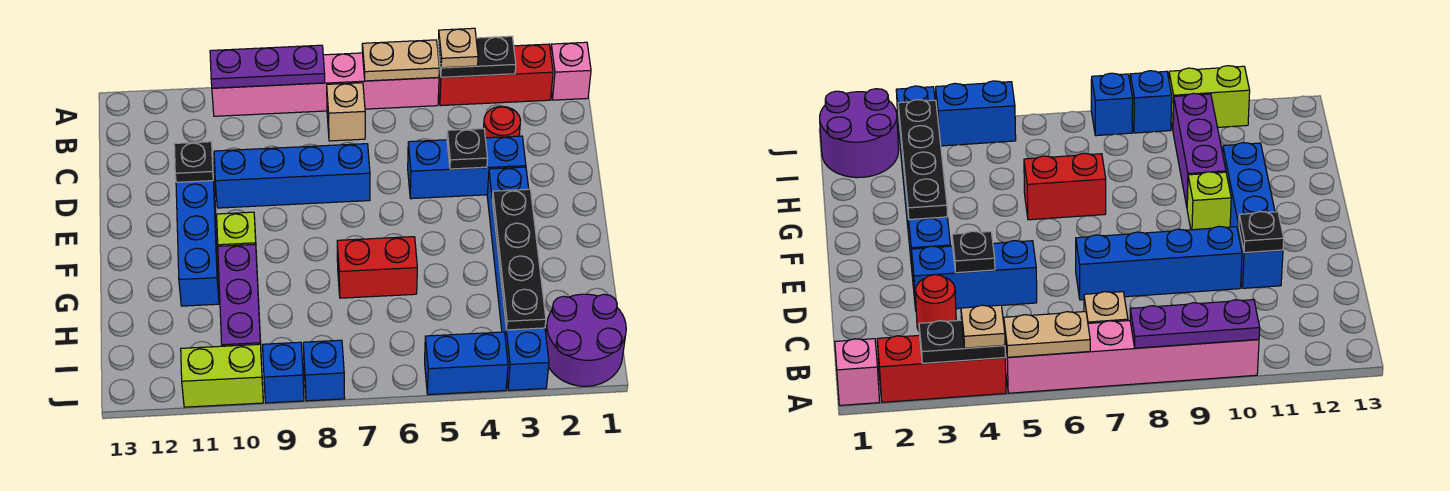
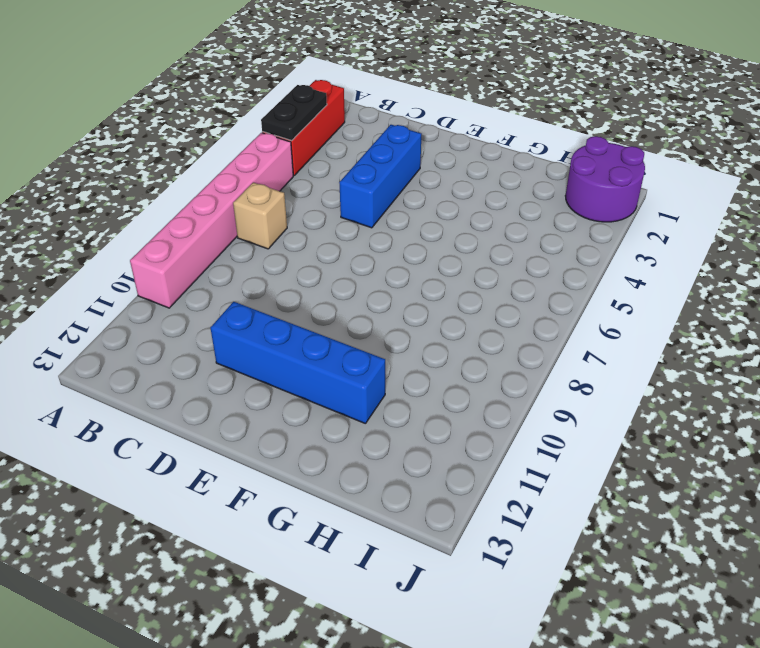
none -> pink brick A1 level 1
none -> red round brick C3 level 1
none -> blue brick D7:D10 level 1

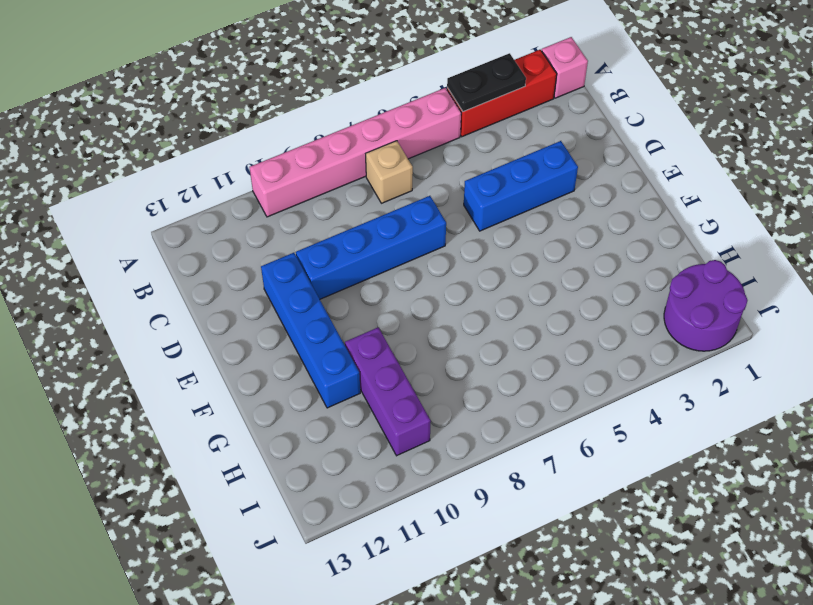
none -> red round brick C3 level 1
none -> blue brick E3:J3 level 1
none -> lime brick F10 level 1

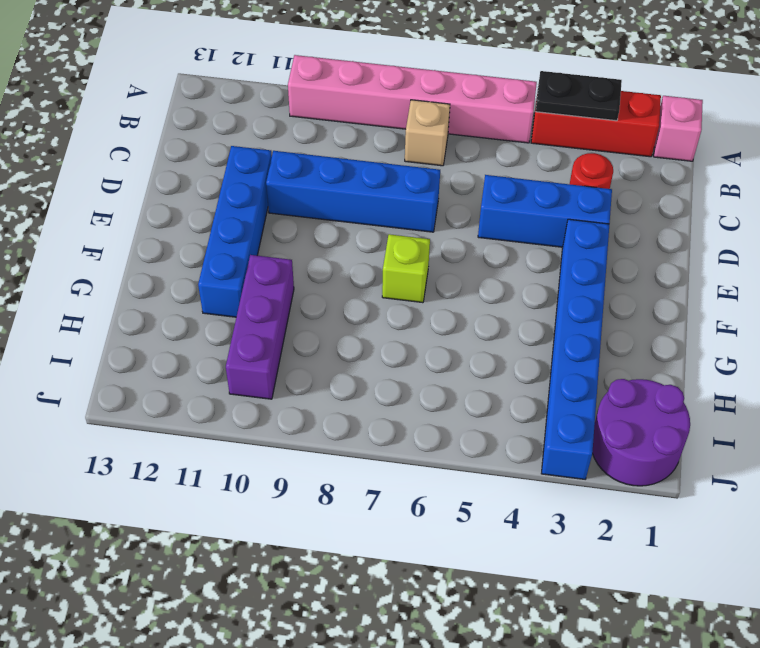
lime brick F7 level 1 -> lime brick F10 level 1
none -> red brick G6:G7 level 1
none -> blue brick J4:J5 level 1
none -> blue brick J8 level 1

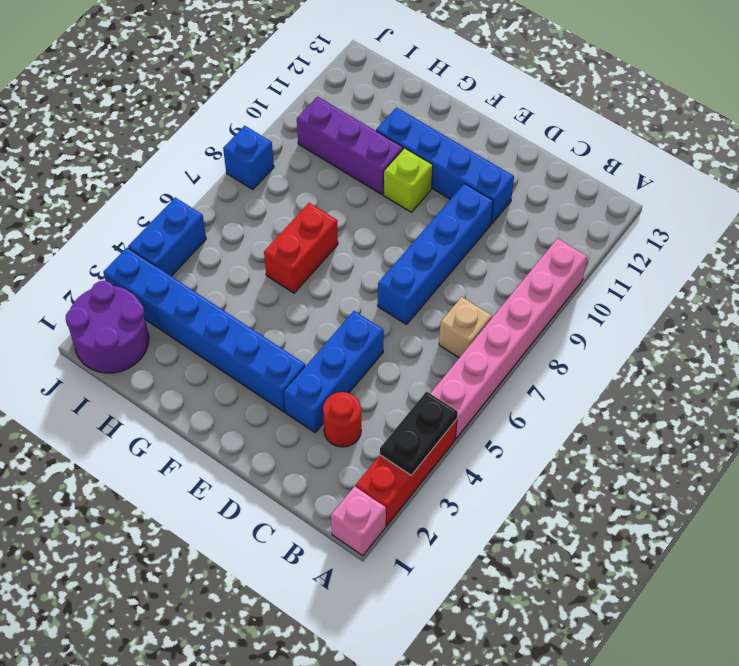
none -> blue brick J9 level 1
none -> lime brick J10:J11 level 1
none -> tan plate A5:A6 level 2

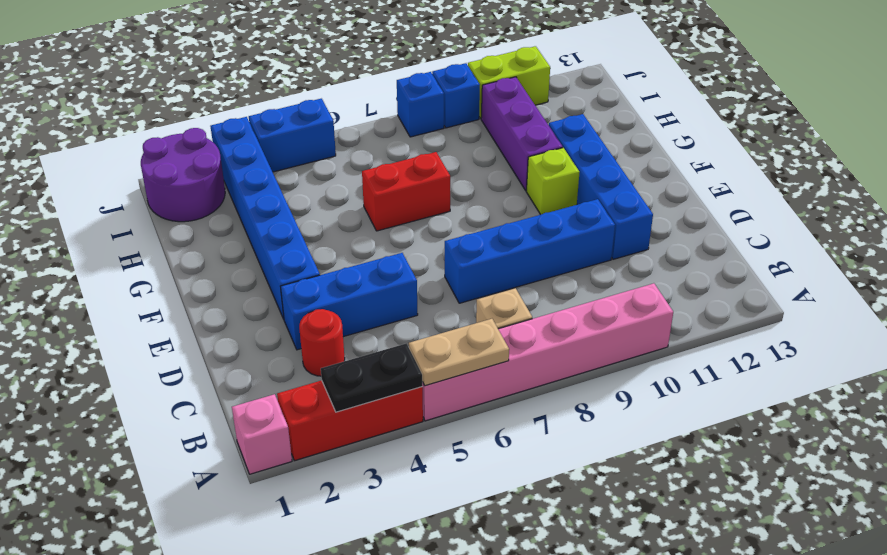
none -> purple plate A8:A10 level 2
none -> black plate D4 level 2
none -> black plate D11 level 2

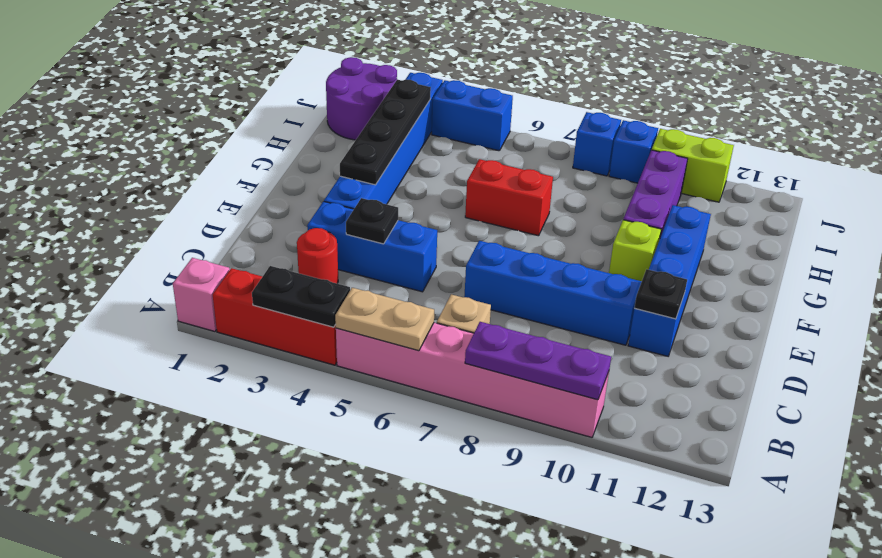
none -> tan plate A4 level 3

